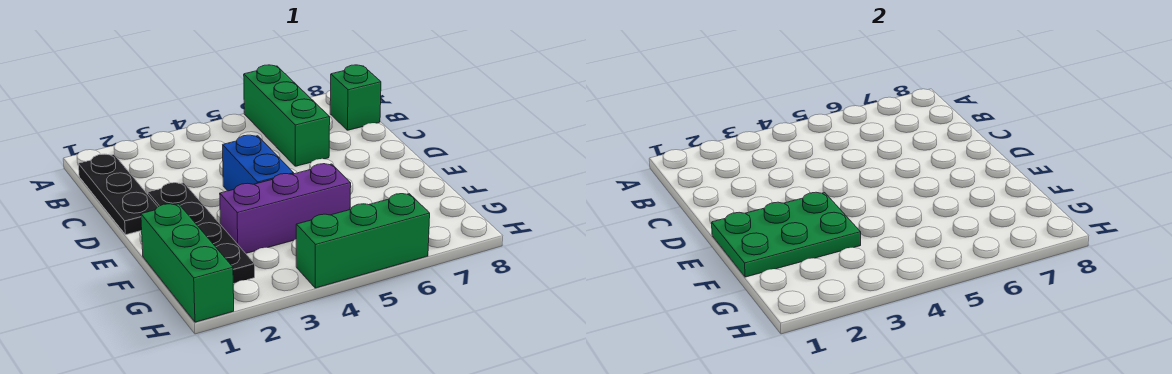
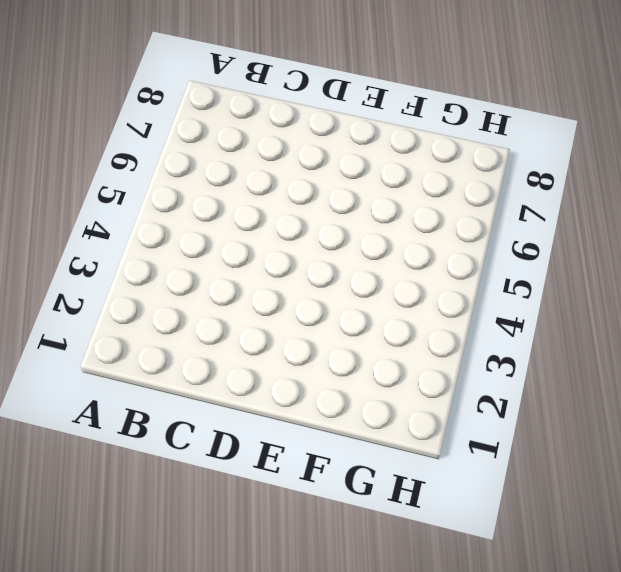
none -> green brick A6:C6 level 1
none -> black plate B1:D1 level 1

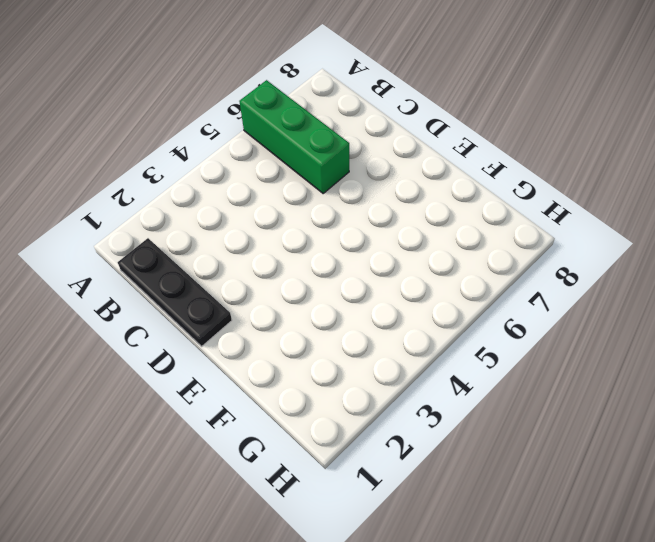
none -> green brick B8 level 1
none -> black plate D2:G2 level 1

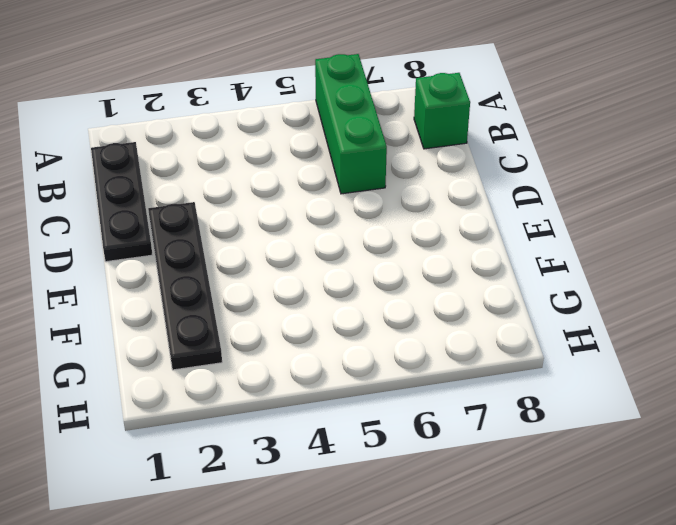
none -> blue brick D4:E4 level 1
none -> green brick F1:H1 level 1

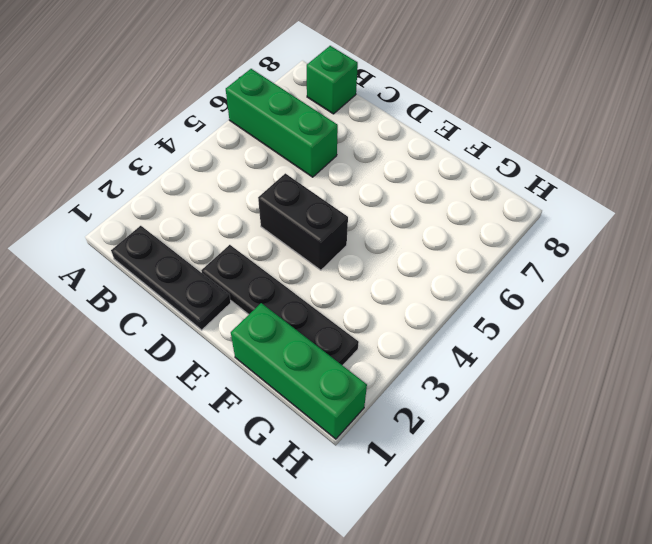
black brick D4:E4 level 1 -> blue brick D4:E4 level 1
none -> purple brick F3:F5 level 1
none -> green brick H4:H6 level 1

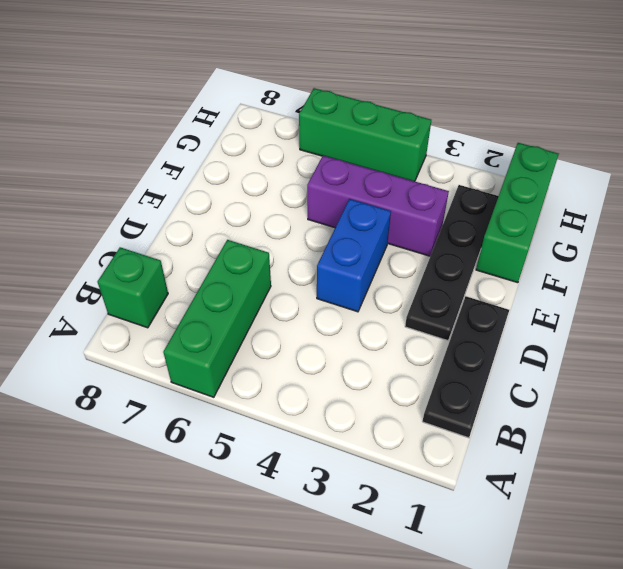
none -> green plate E1:F3 level 2

